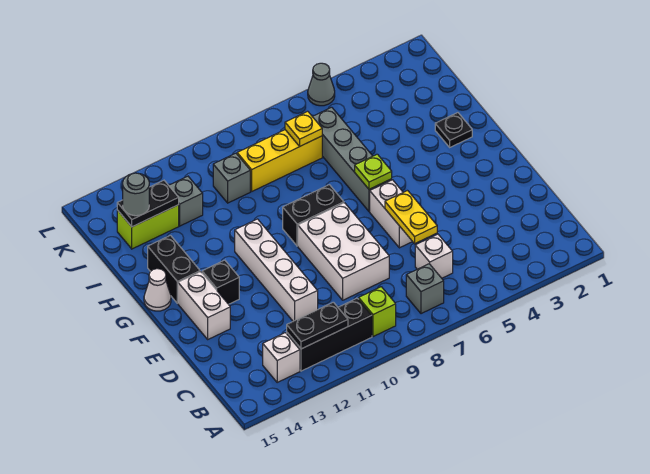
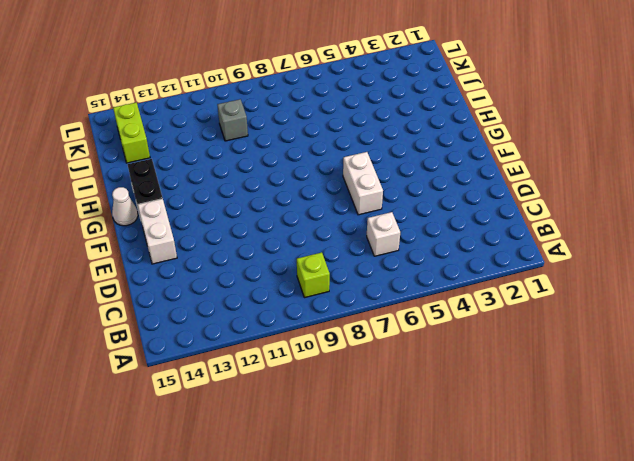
lime brick J14:K14 level 1 -> lime brick J13:J14 level 1
none -> grey brick B7 level 1
none -> black brick B10:B12 level 1
none -> white brick B13 level 1

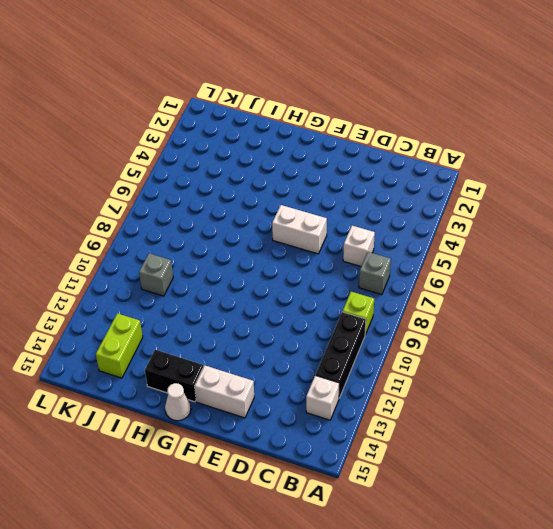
none -> white brick D8:F9 level 1
none -> white brick D11:G11 level 1
none -> black brick F13 level 1

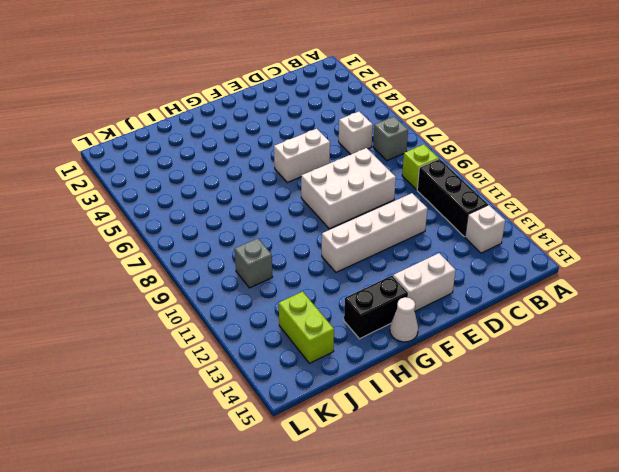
none -> black brick F13 level 1
none -> grey brick G6:J6 level 1
none -> black brick G8:G9 level 1

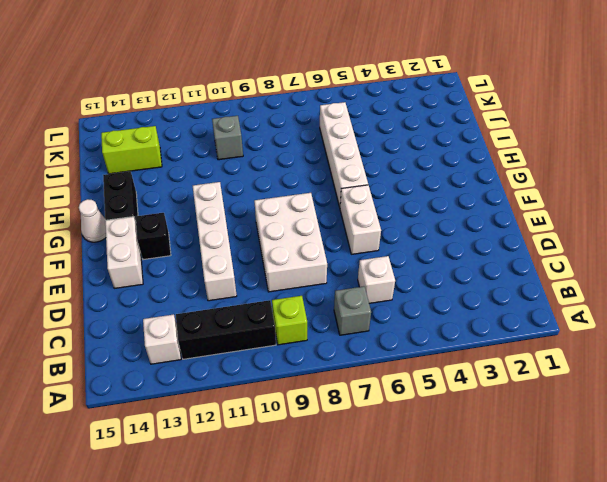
white brick G6:J6 level 1 -> grey brick G6:J6 level 1
none -> black brick G8:G9 level 1
none -> black plate H2 level 1
none -> yellow brick J7:J9 level 1

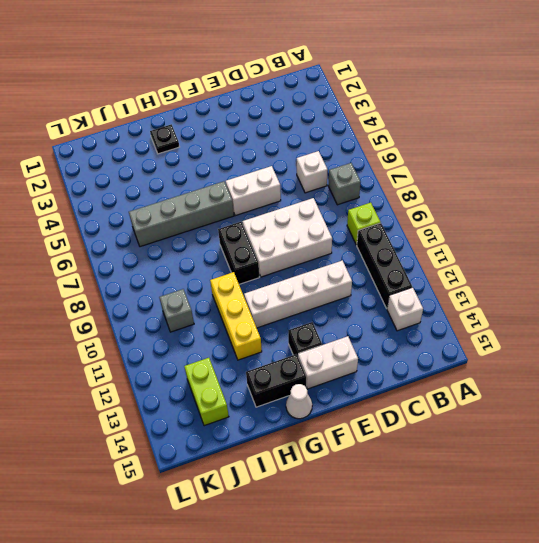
yellow brick H10:H12 level 1 -> yellow brick J7:J9 level 1
none -> grey brick J12 level 1
none -> grey cone L5 level 1
none -> black plate B11:B12 level 2

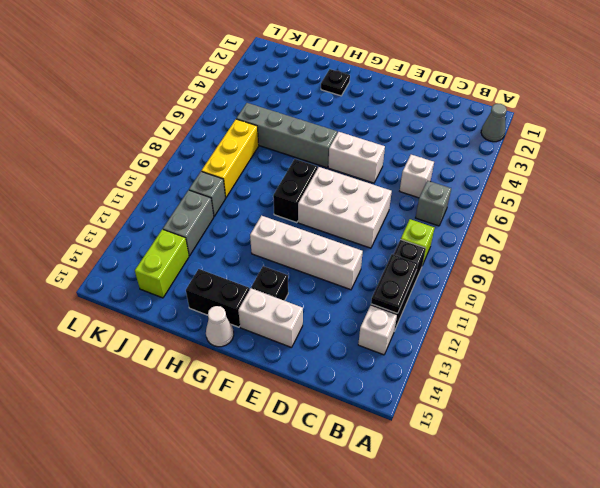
grey cone A2 level 1 -> grey cone L5 level 1
grey brick J11:J12 level 1 -> grey brick J12 level 1
none -> yellow plate D6:E6 level 2
none -> lime plate G6 level 2
none -> yellow plate J7 level 2

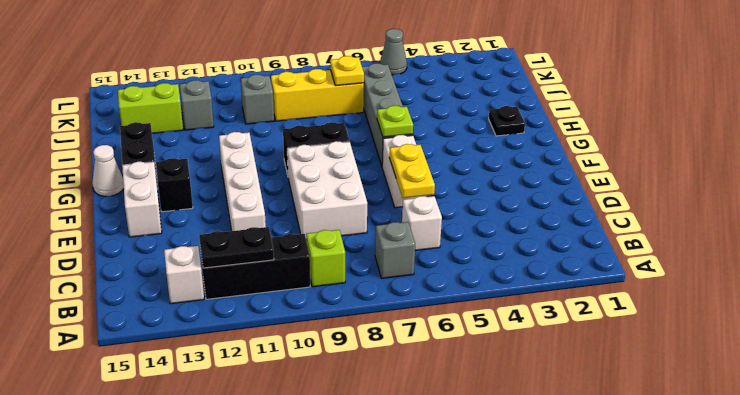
none -> black plate J13:J14 level 2
none -> grey round brick J14 level 3

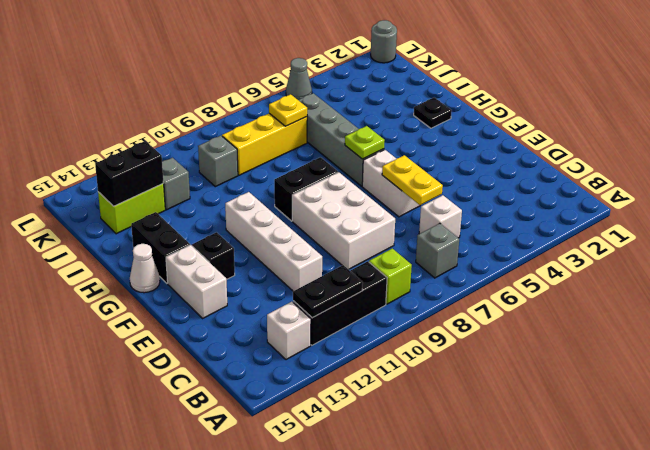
black brick J13:J14 level 2 -> black plate J13:J14 level 2
grey round brick L1 level 1 -> grey round brick J14 level 3

